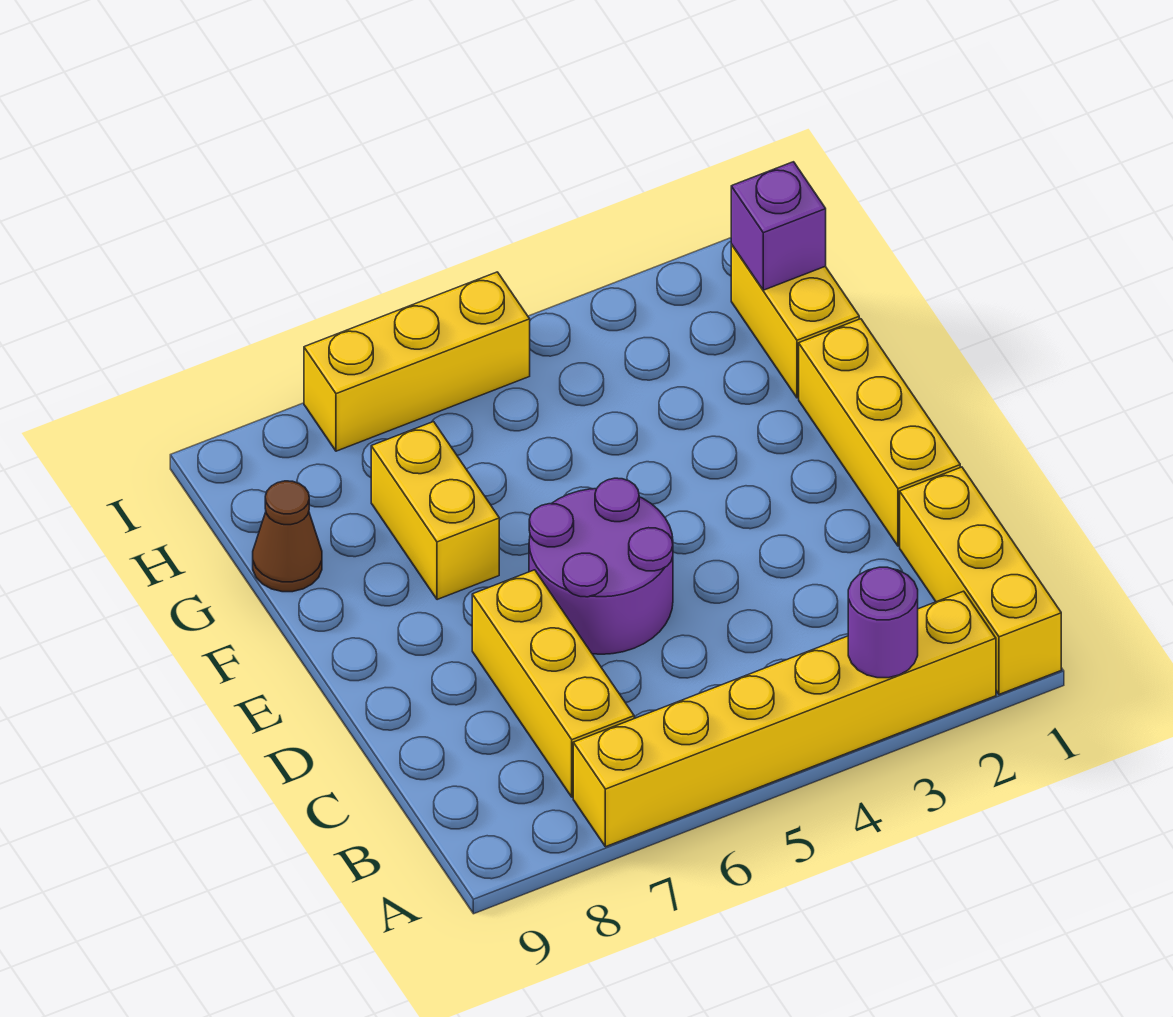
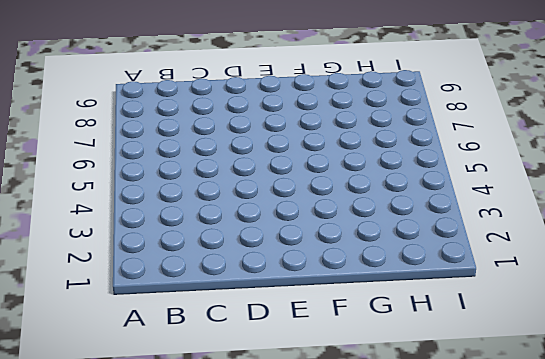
none -> yellow brick A1:C1 level 1
none -> yellow brick A2:A7 level 1

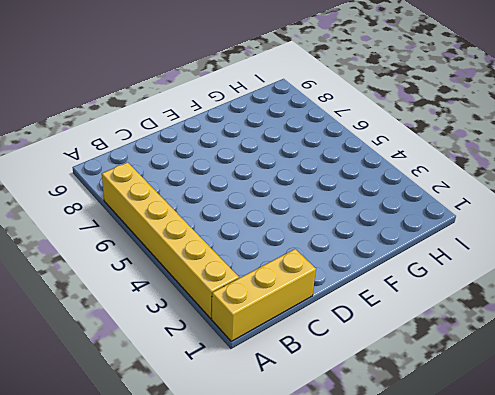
none -> yellow brick B7:D7 level 1
none -> yellow brick D1:F1 level 1

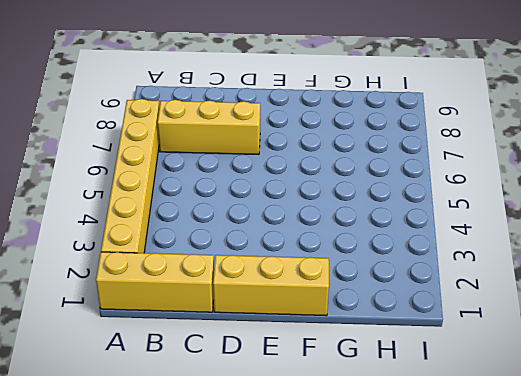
none -> purple round brick D5:E6 level 1
none -> yellow brick F7:G7 level 1

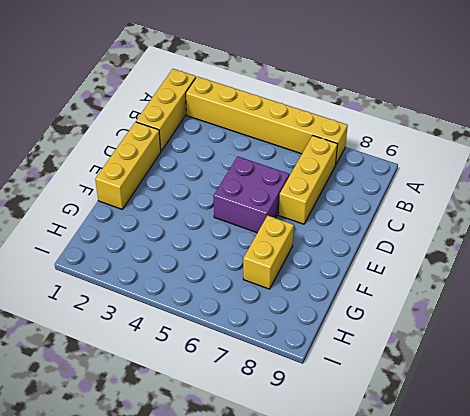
purple brick D5:E6 level 1 -> purple round brick D5:E6 level 1
none -> yellow brick G1:H1 level 1
none -> brown cone G9 level 1

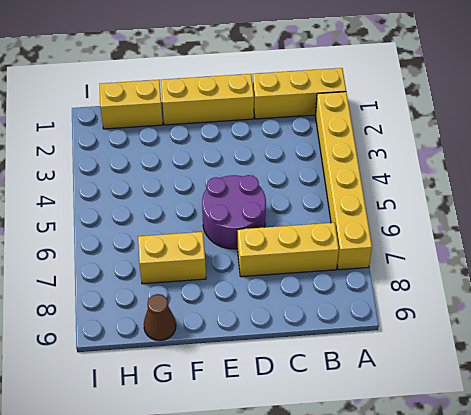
none -> yellow brick I5:I7 level 1
none -> purple round brick A3 level 2

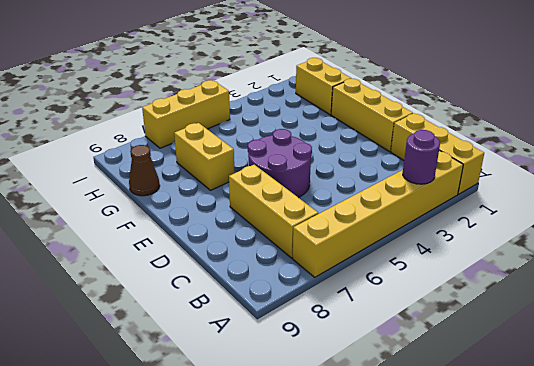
none -> purple brick H1 level 2

